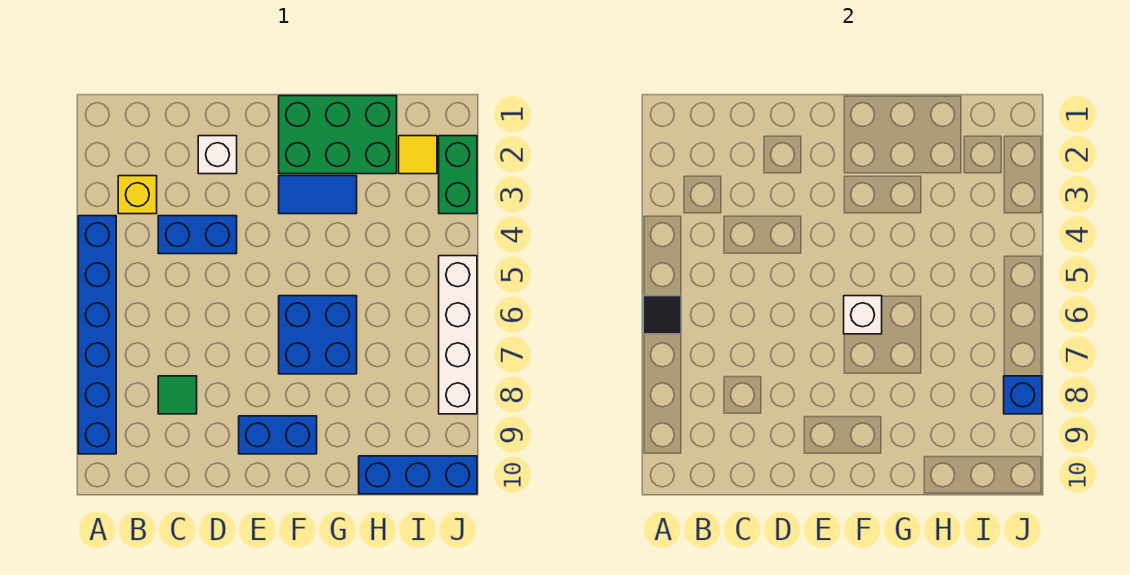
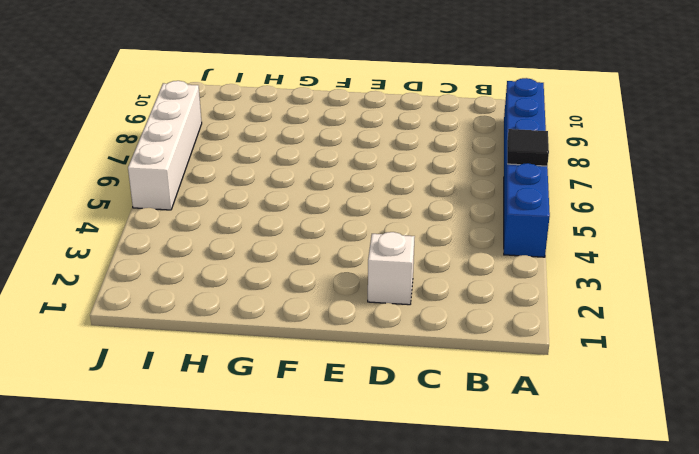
none -> yellow brick B3 level 1
none -> blue brick C4:D4 level 1
none -> green tile C8 level 1

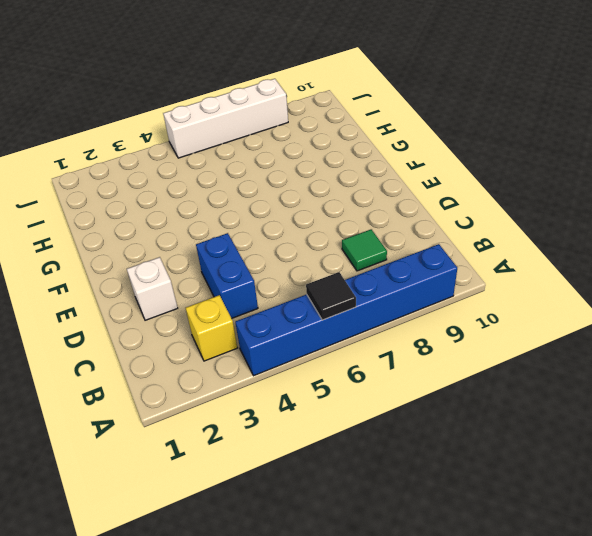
none -> blue brick E9:F9 level 1
none -> green brick F1:H2 level 1
none -> blue tile F3:G3 level 1

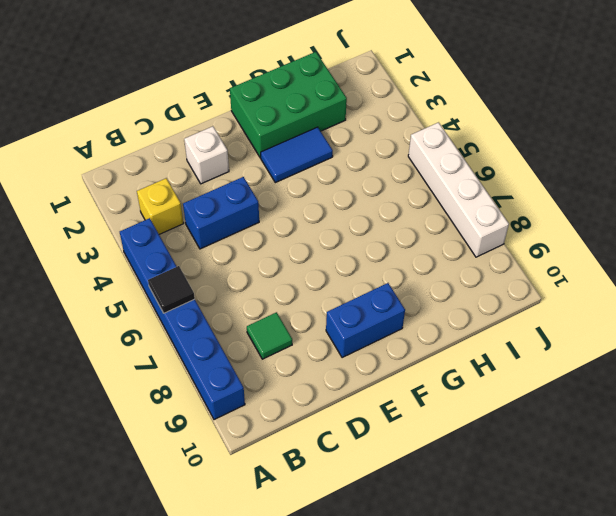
none -> blue brick F6:G7 level 1
none -> blue brick H10:J10 level 1
none -> yellow tile I2 level 1

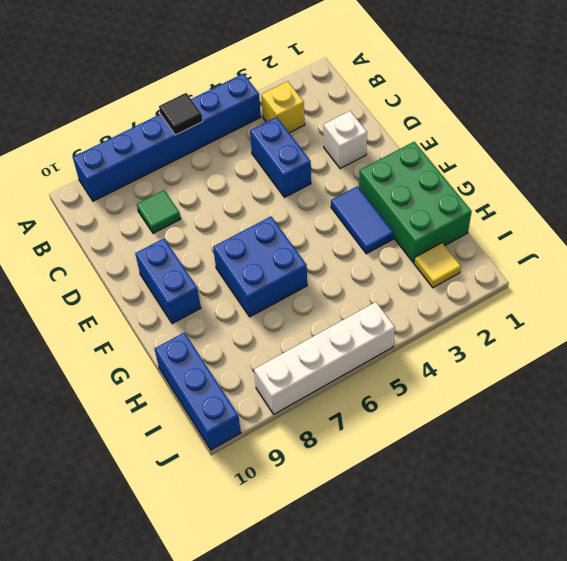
none -> green brick J2:J3 level 1
none -> white brick F6 level 2
none -> blue brick J8 level 2

